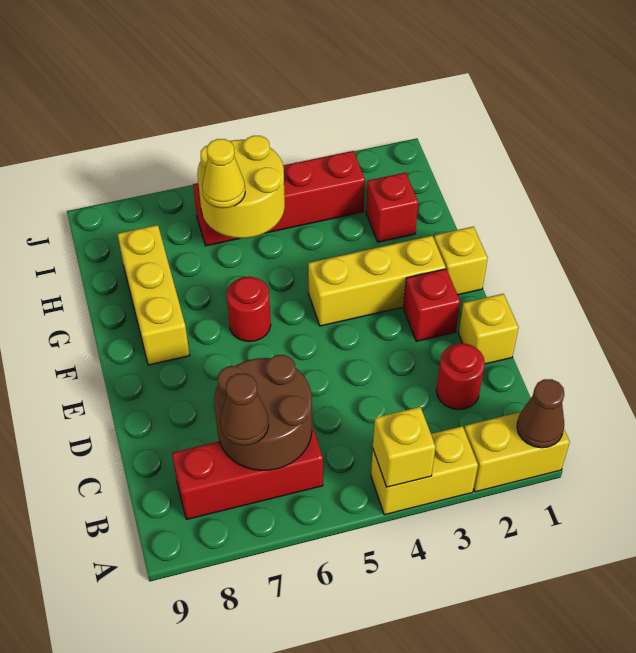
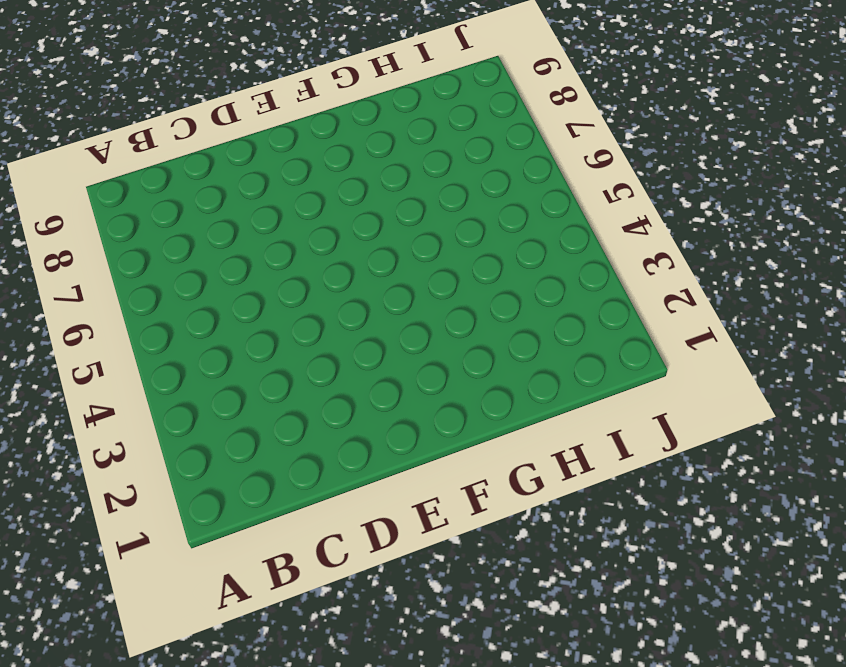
none -> yellow brick A1:A2 level 1
none -> yellow brick A3:A4 level 1
none -> red brick B6:B8 level 1

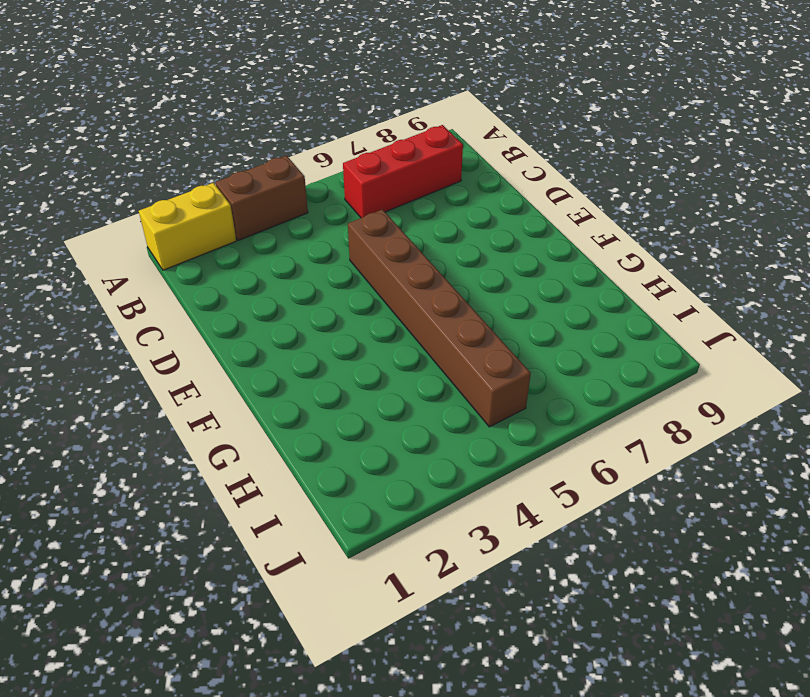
brown brick A3:A4 level 1 -> yellow brick A3:A4 level 1
brown brick D5:I5 level 1 -> red brick I3:I6 level 1
none -> red round brick C2 level 1
none -> yellow brick D1 level 1
none -> red brick E2 level 1

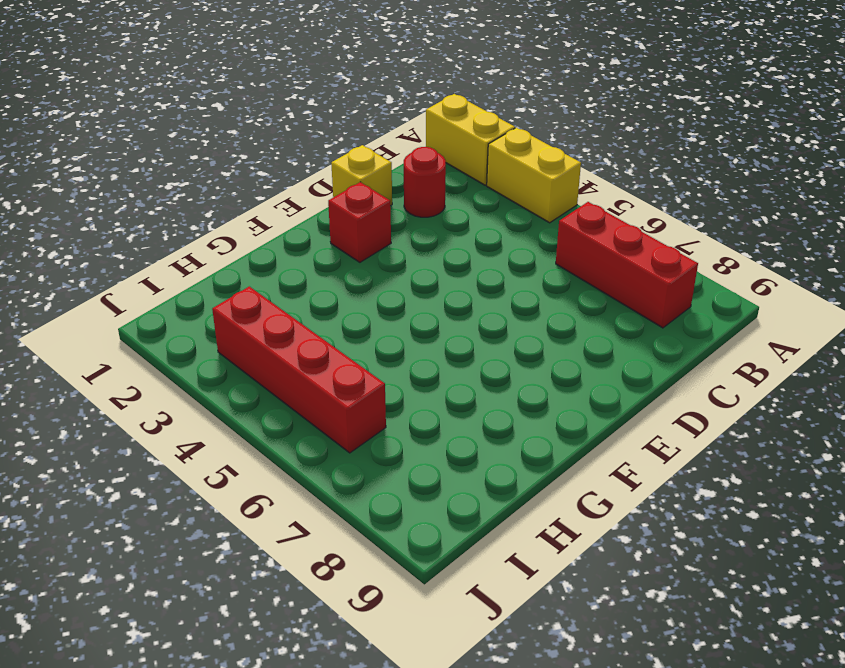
none -> yellow brick F1 level 1
none -> yellow brick F2:F4 level 1
none -> red round brick F6 level 1

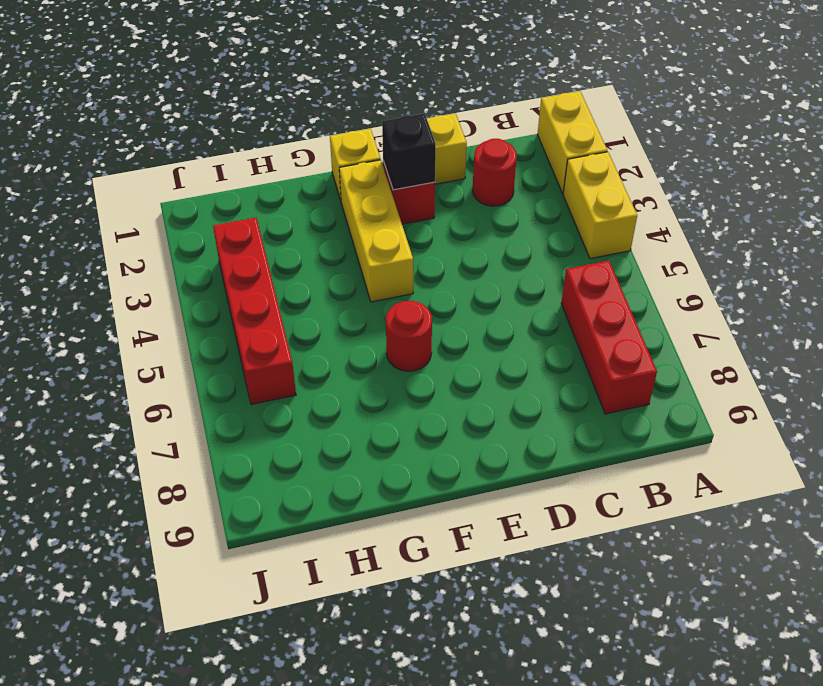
black brick E2 level 2 -> none
none -> yellow brick F8:H8 level 1
none -> red brick H2 level 1
none -> brown cone A1 level 2

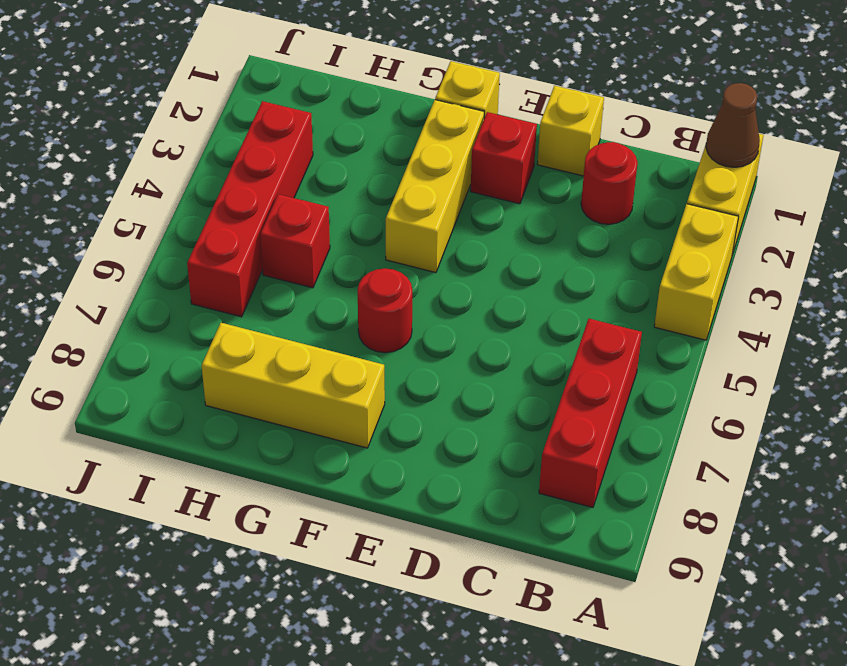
red brick H5 level 1 -> red brick H2 level 1
none -> yellow brick A4 level 2
none -> brown round brick B6:C7 level 2
none -> yellow round brick H5:I6 level 2

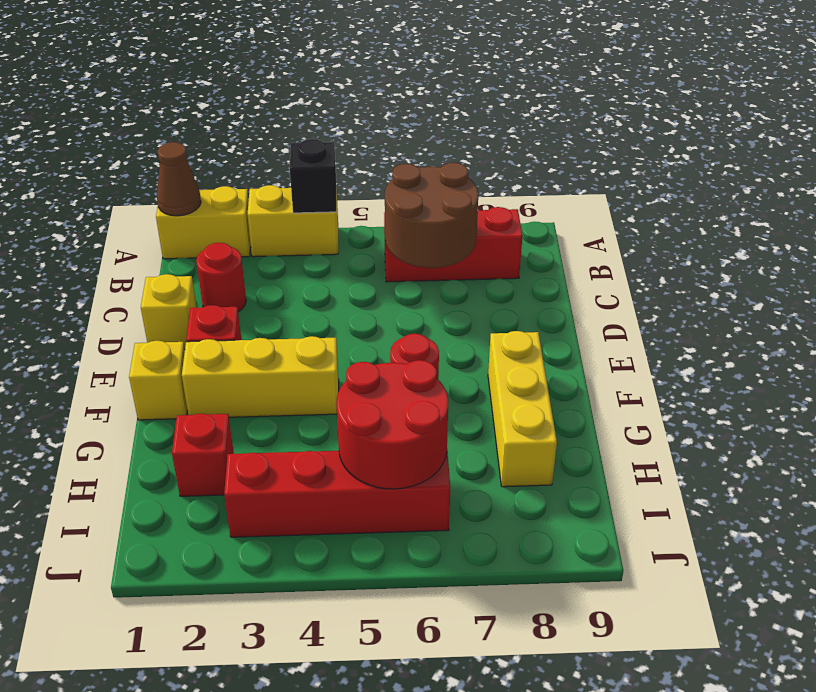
black brick A4 level 2 -> yellow brick A4 level 2
red round brick H5:I6 level 2 -> yellow round brick H5:I6 level 2
none -> brown cone B7 level 3
none -> yellow cone H6 level 3

